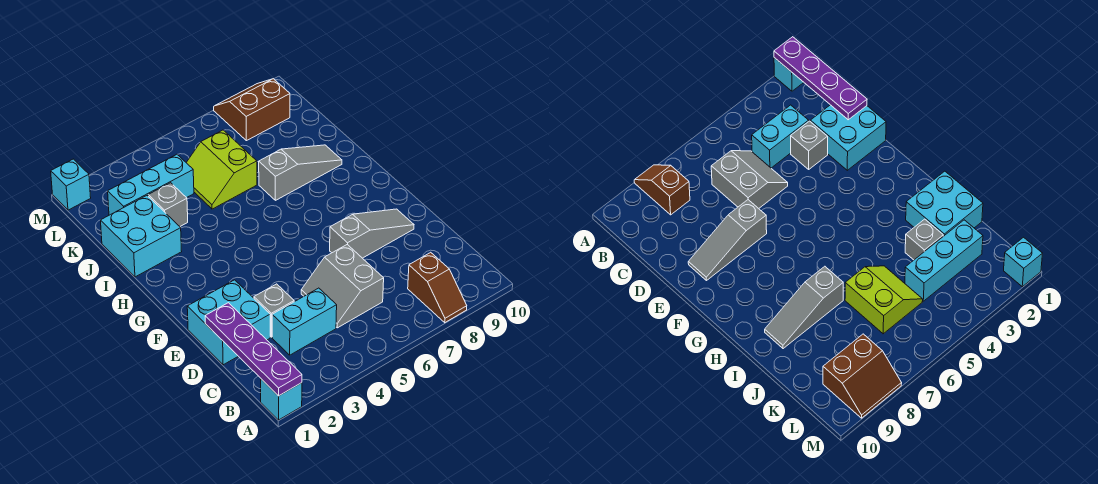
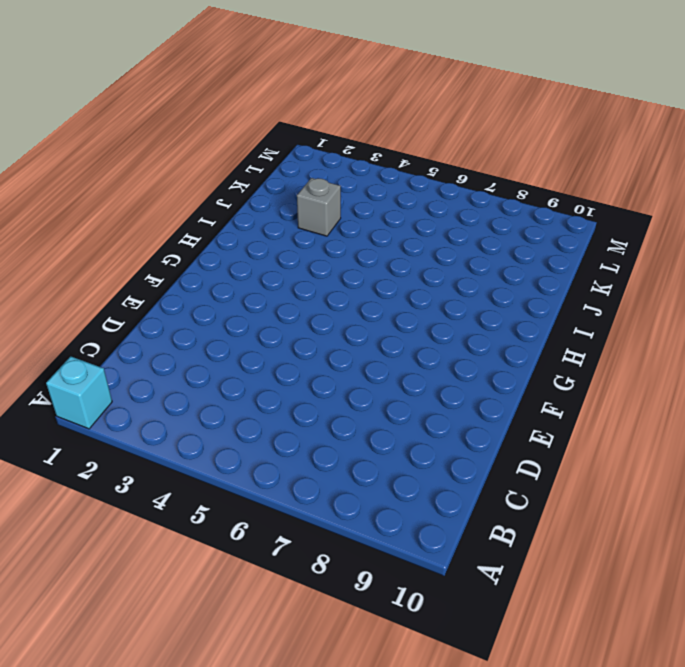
none -> brown slope A8:B8 level 1 top B
none -> cyan brick C3:C4 level 1
none -> grey slope C5:D6 level 1 top 6

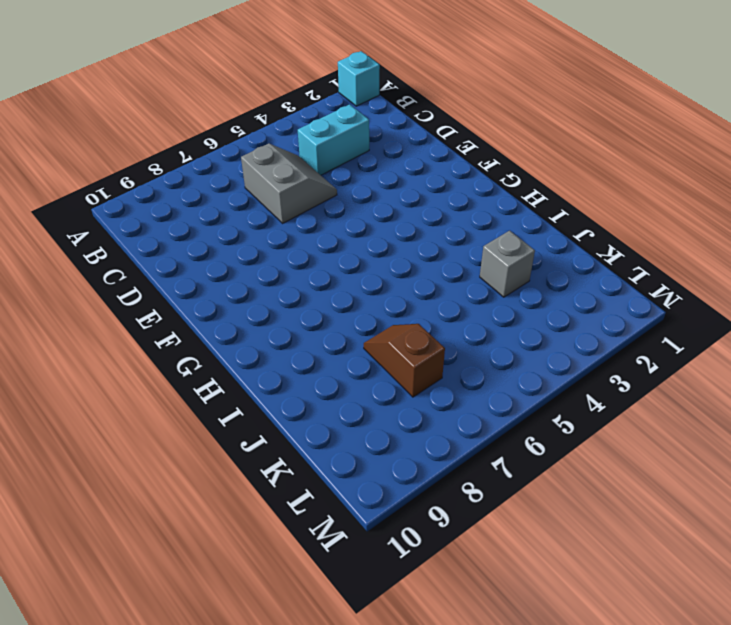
brown slope J7:K7 level 1 top K -> brown slope A8:B8 level 1 top B
none -> cyan brick D1:E2 level 1
none -> grey brick D3 level 1
none -> grey slope E7:E9 level 1 top 7

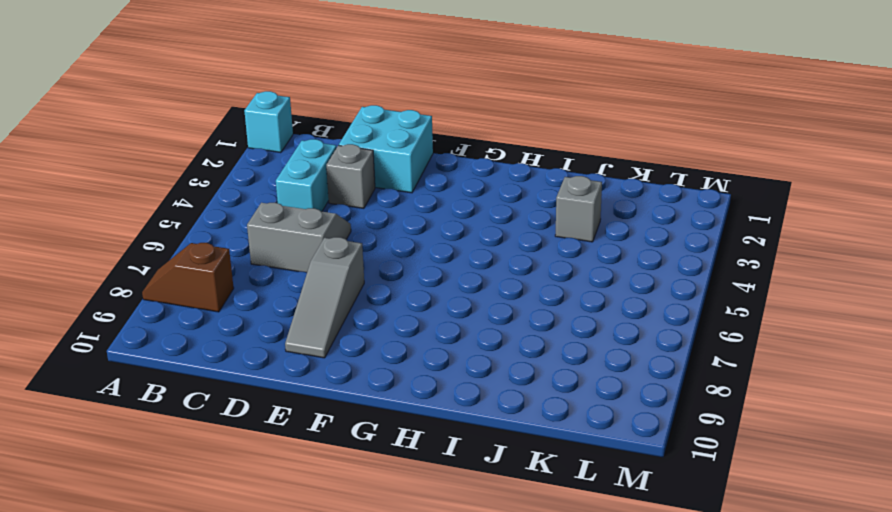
none -> cyan brick I1:J2 level 1
none -> grey slope I7:I9 level 1 top 7
none -> lime slope J5:K6 level 1 top 6

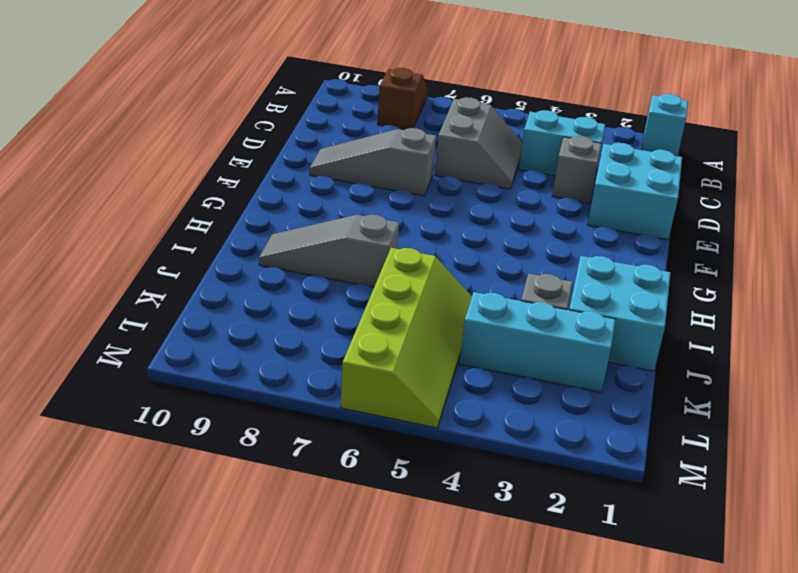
lime slope J5:M6 level 1 top 6 -> lime slope J5:K6 level 1 top 6
none -> brown slope L8:M9 level 1 top L
none -> cyan brick M1 level 1
none -> purple plate A1:D1 level 2

